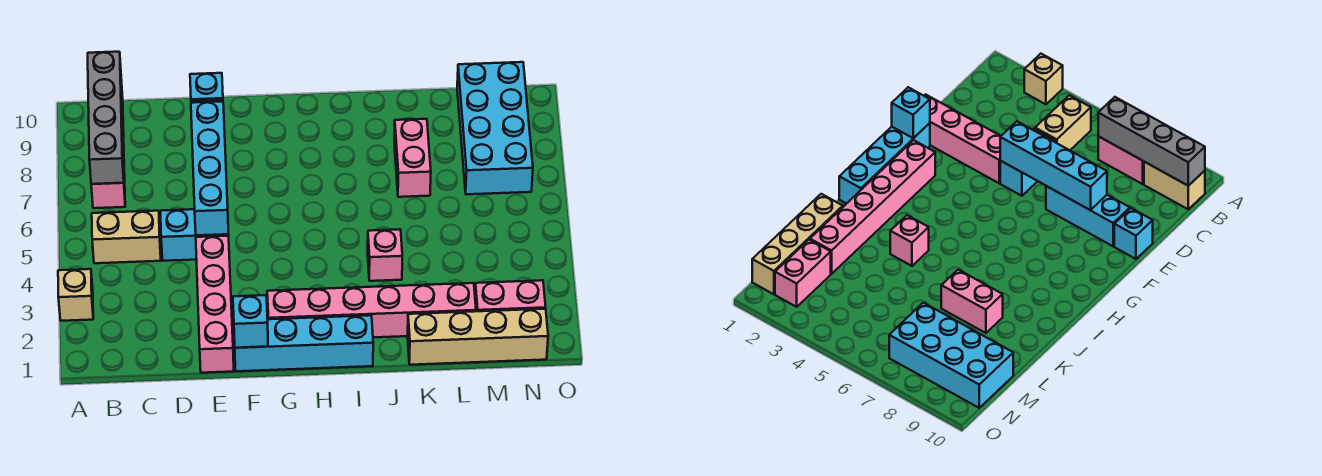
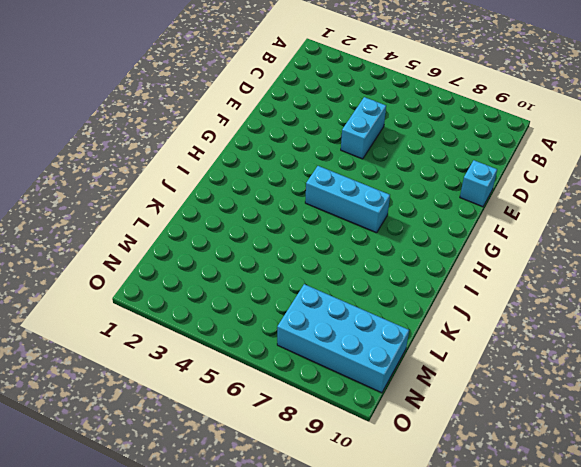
cyan brick H5:H7 level 1 -> cyan brick E7:E9 level 1
none -> tan brick A3 level 1
none -> tan brick B5:C5 level 1
none -> pink brick B7:B8 level 1

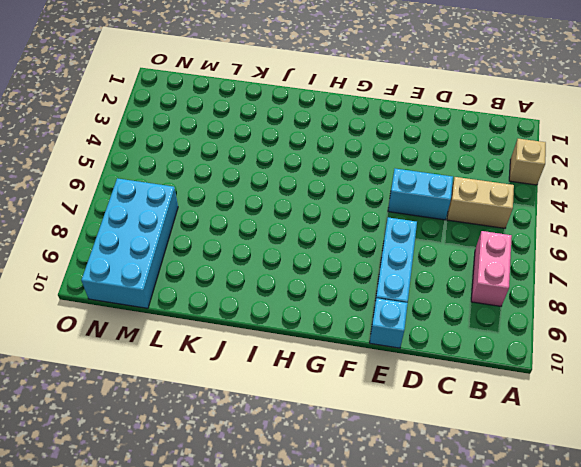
none -> tan brick B9:B10 level 1
none -> pink brick E1:E4 level 1
none -> cyan brick F1:I1 level 1

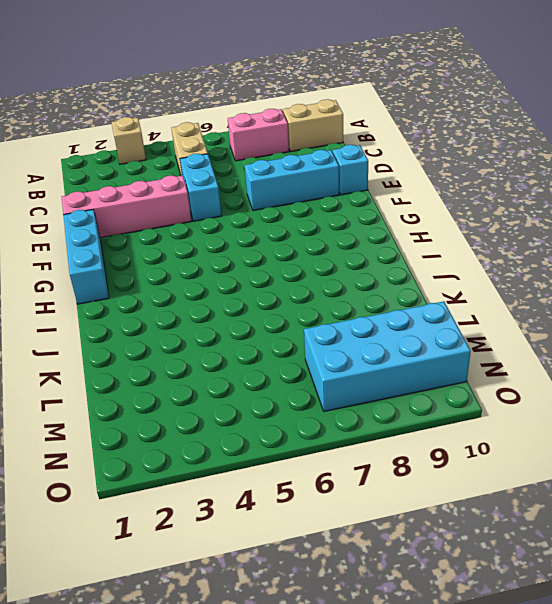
cyan brick F1:H1 level 1 -> cyan brick F1:I1 level 1
none -> pink brick G2:L2 level 1
none -> pink brick J4 level 1
none -> tan brick K1:N1 level 1

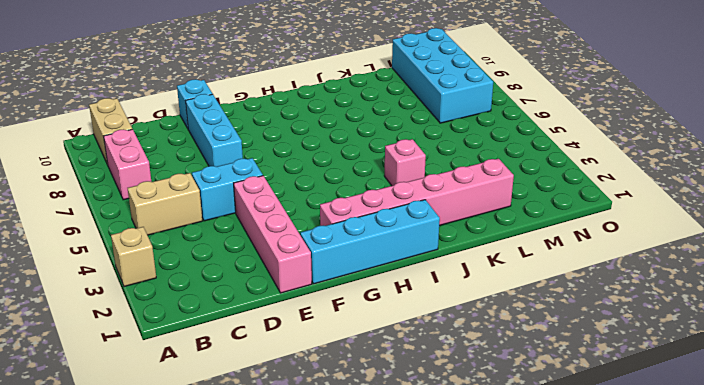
none -> tan brick K1:N1 level 1
none -> pink brick K7:K8 level 1
none -> pink brick M2:N2 level 1

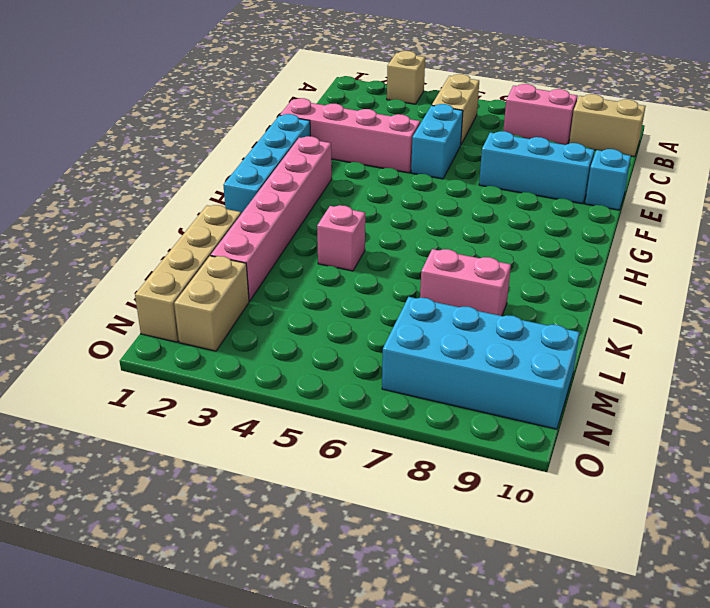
tan brick M2:N2 level 1 -> pink brick M2:N2 level 1
none -> grey brick B7:B10 level 2
none -> cyan brick E5:E8 level 2
none -> cyan brick F1 level 2

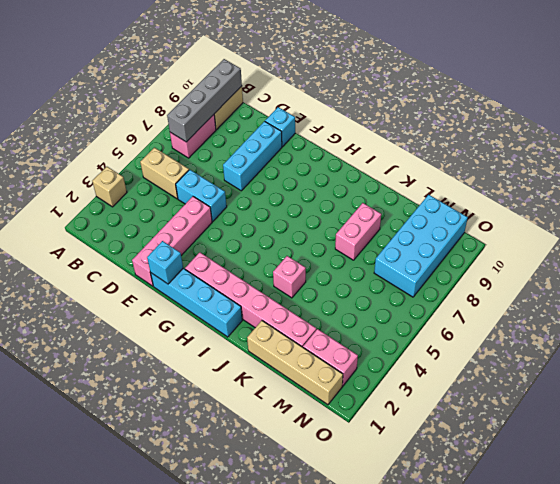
none -> cyan brick E5:E8 level 2

